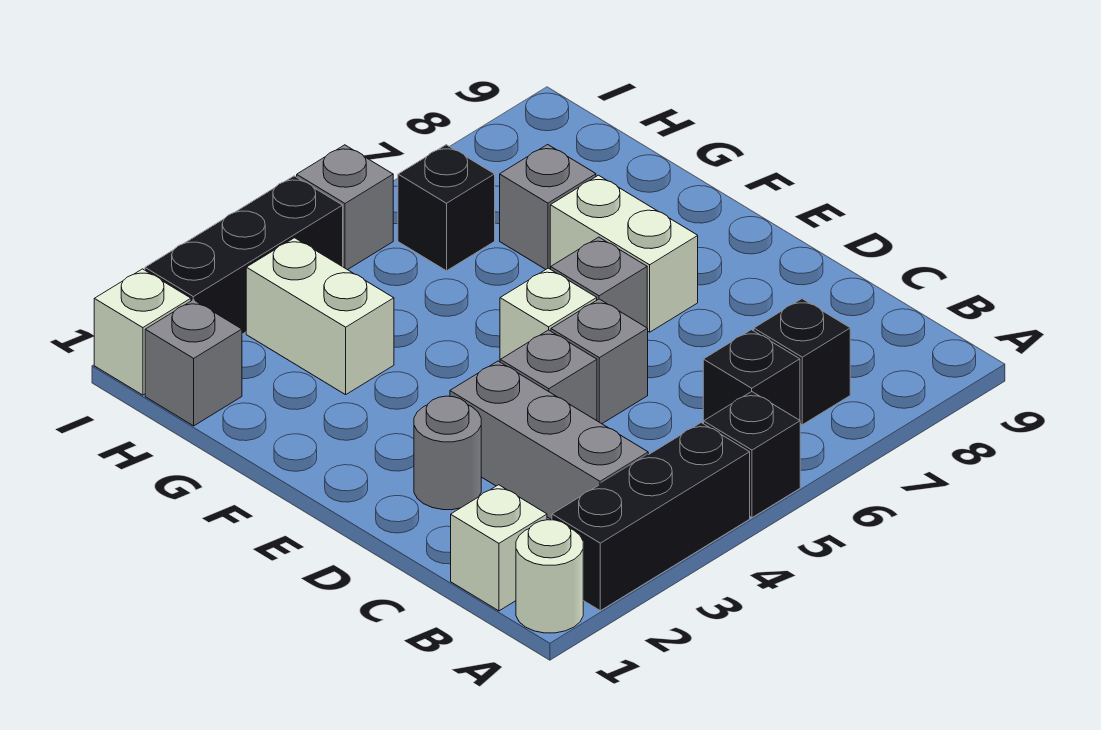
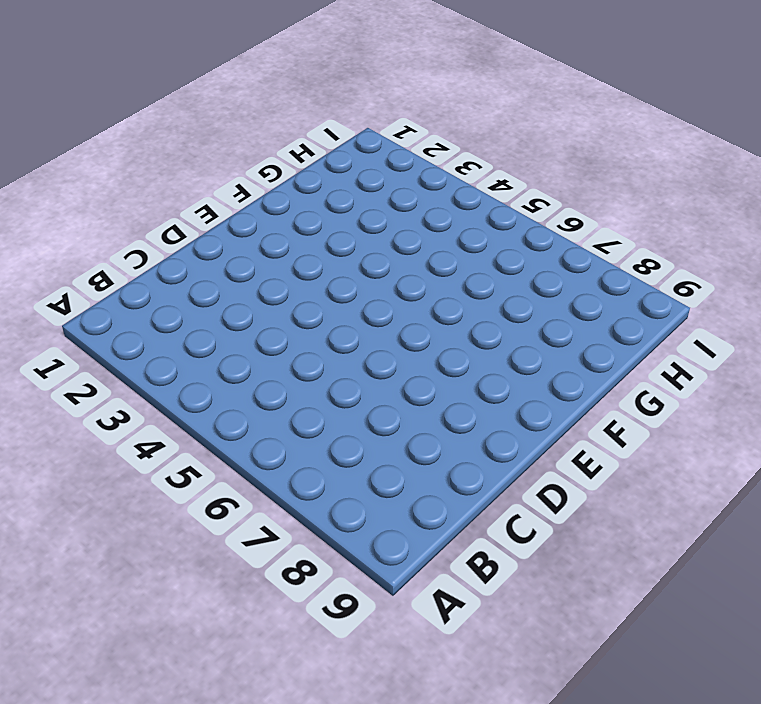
none -> white round brick A1 level 1
none -> black brick A2:A4 level 1
none -> black brick A5 level 1

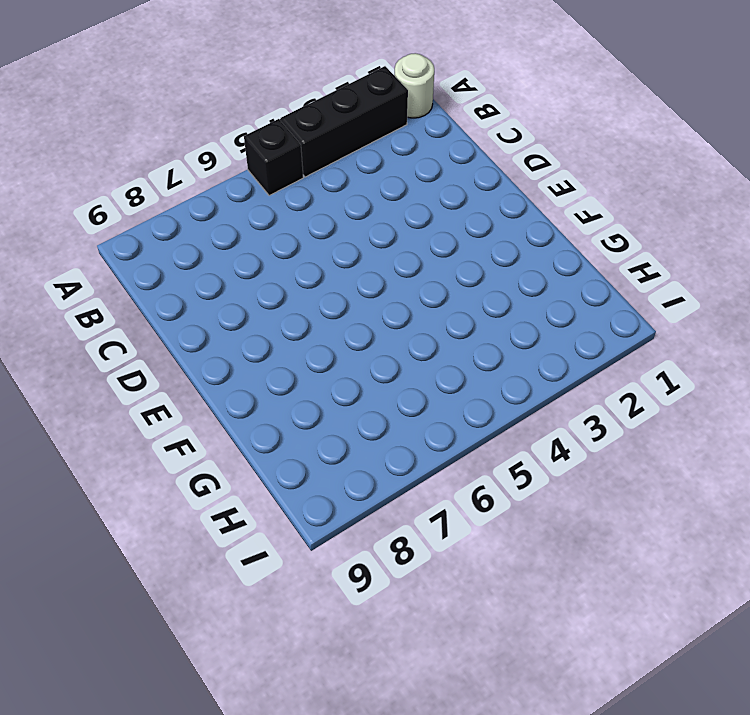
none -> white brick B1 level 1
none -> grey brick B3:D3 level 1
none -> black brick B6 level 1

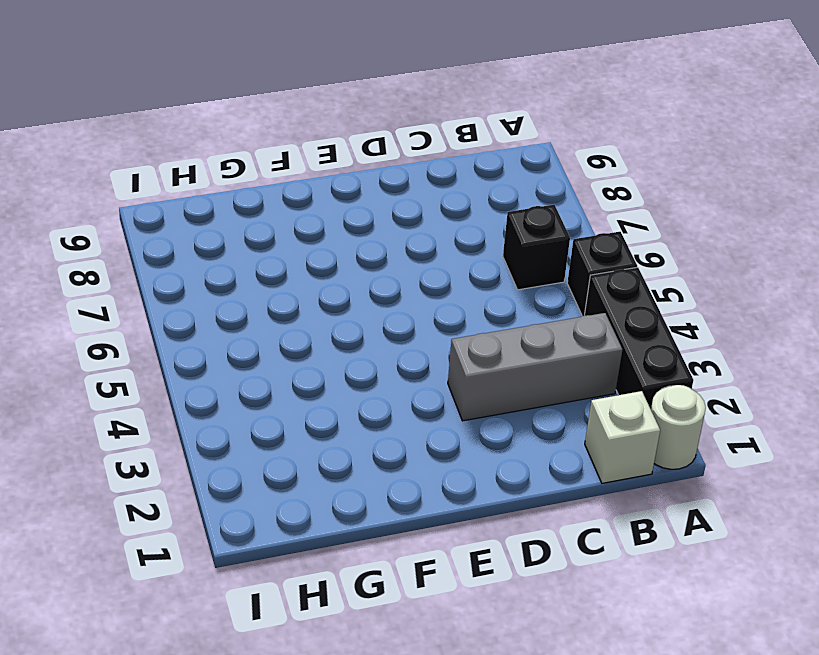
none -> black brick B7 level 1
none -> grey round brick D2 level 1
none -> grey brick D4 level 1

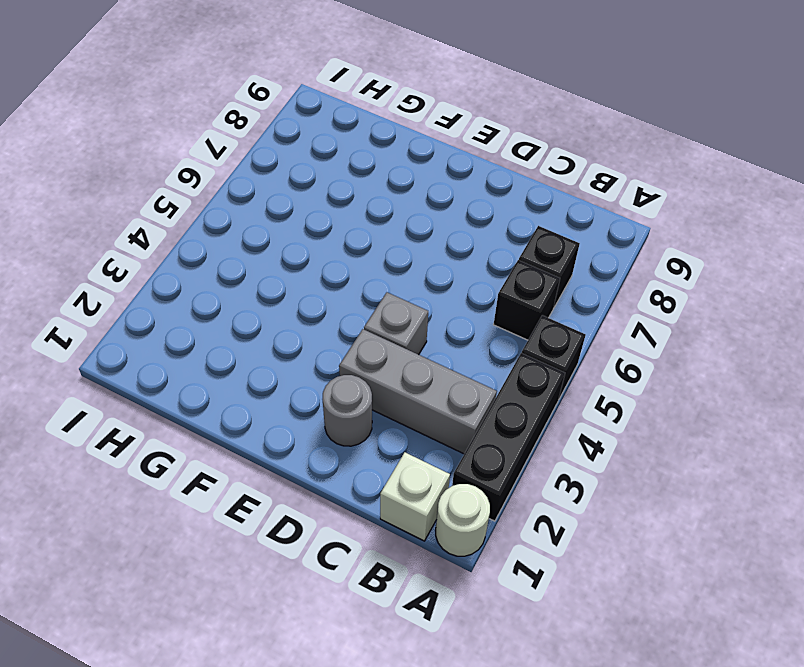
none -> grey brick D5 level 1
none -> white brick E5 level 1
none -> grey brick E6 level 1

